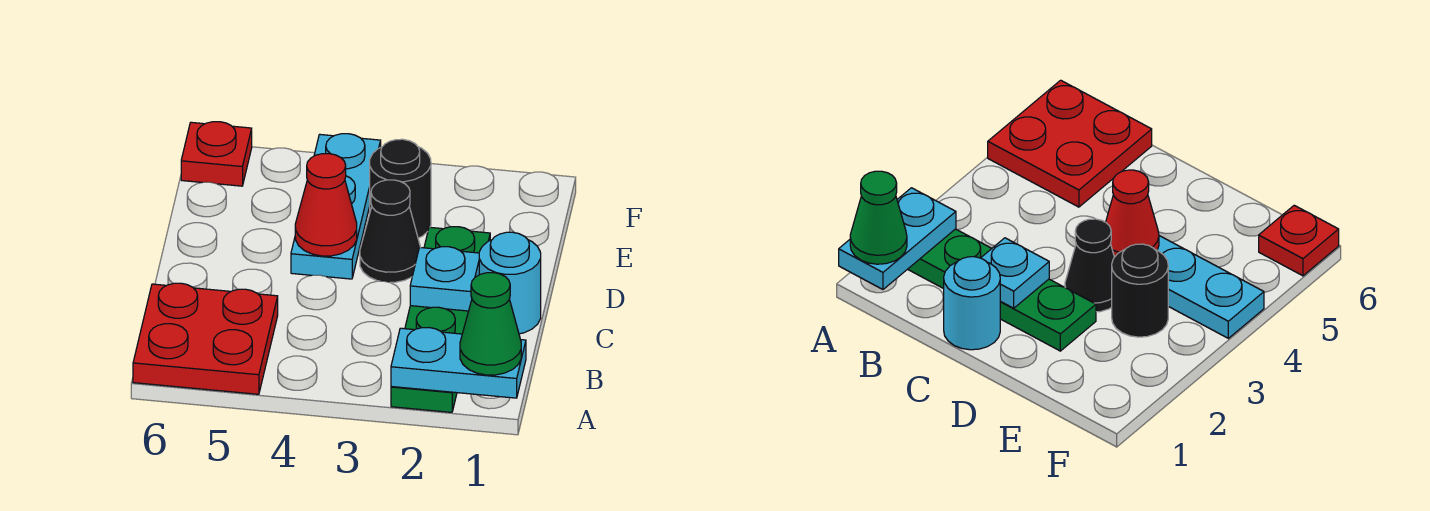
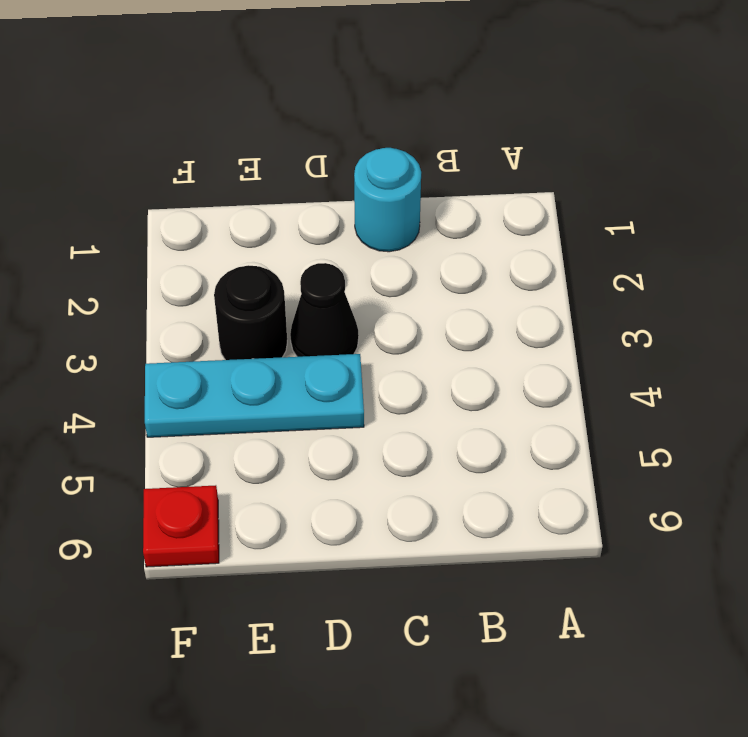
none -> green plate A2:D2 level 1
none -> red plate A5:B6 level 1

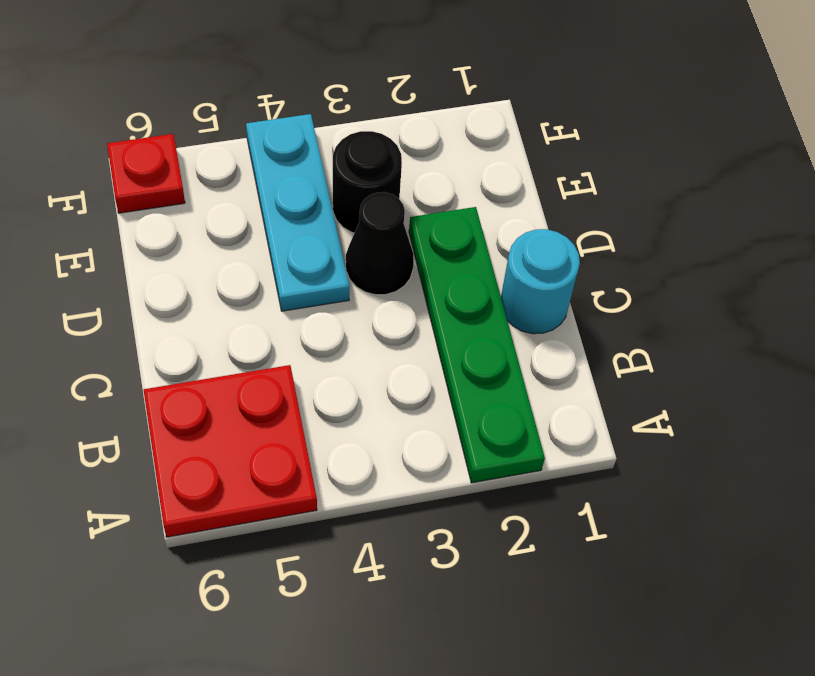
none -> cyan plate A1:A2 level 2
none -> cyan plate C2 level 2

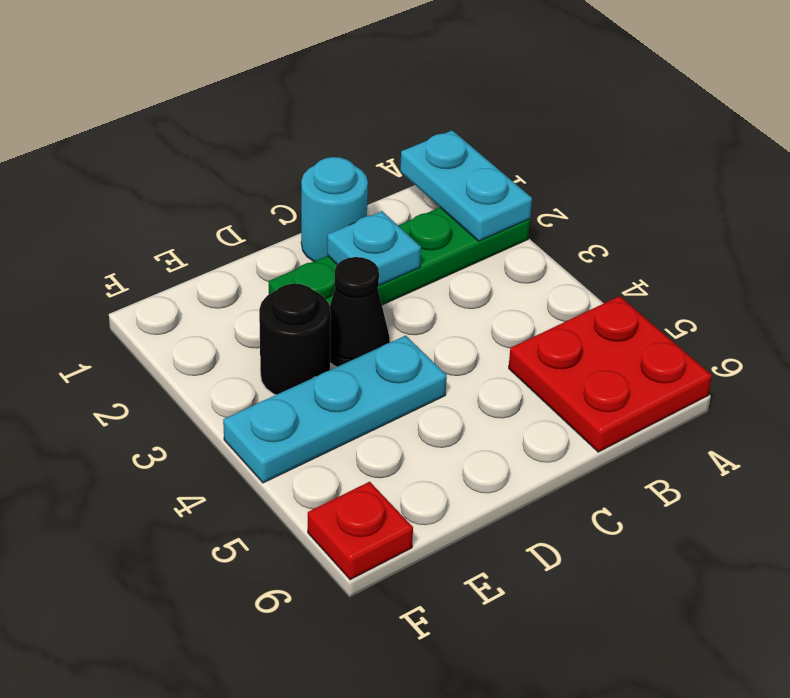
none -> red cone D4 level 2
none -> green cone A1 level 3

